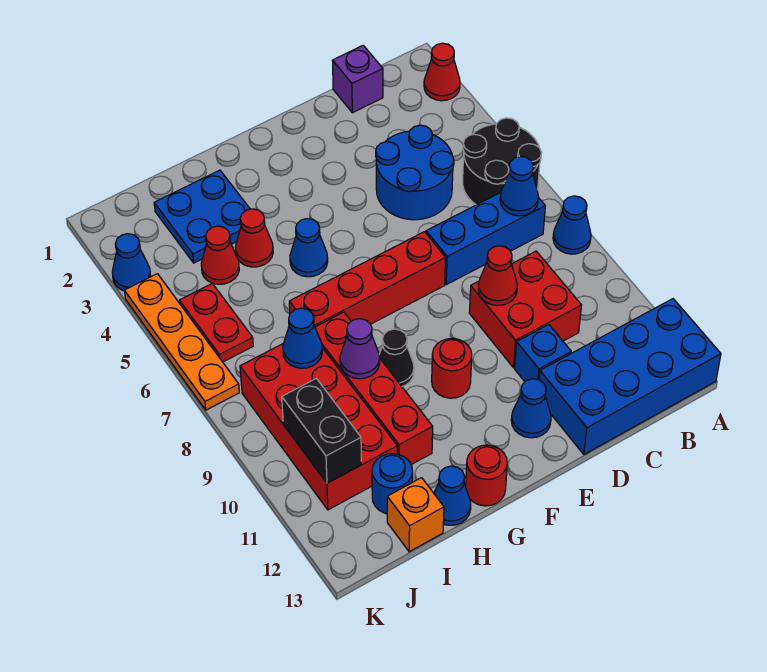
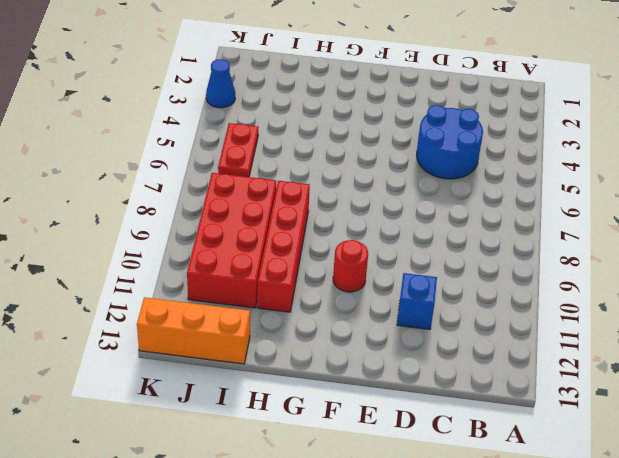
orange brick I13:K13 level 1 -> orange brick I13 level 1
none -> red cone A2 level 1
none -> black round brick A5:B6 level 1
none -> blue cone A8 level 1
none -> blue brick A12:D13 level 1

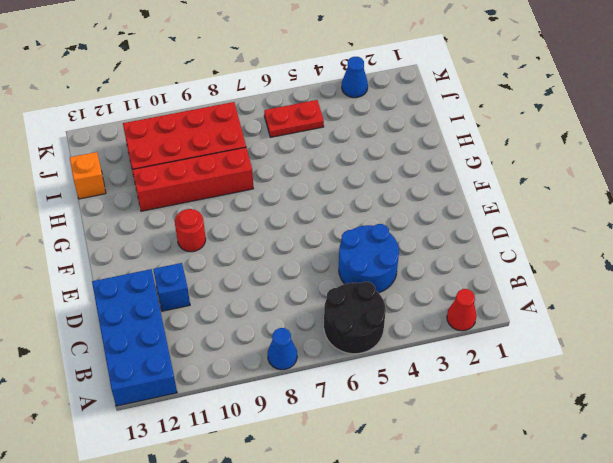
none -> blue brick B7:D7 level 1
none -> purple brick C1 level 1
none -> red brick C9:D10 level 1
none -> red brick E7:H7 level 1

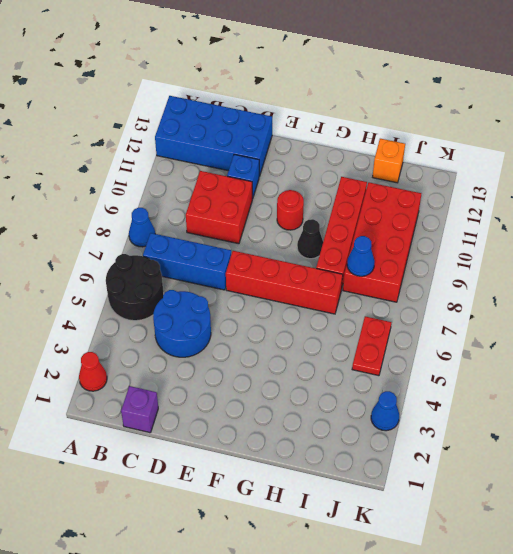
none -> blue cone E12 level 1
none -> blue cone G5 level 1
none -> red round brick G13 level 1
none -> blue plate H2:I3 level 1

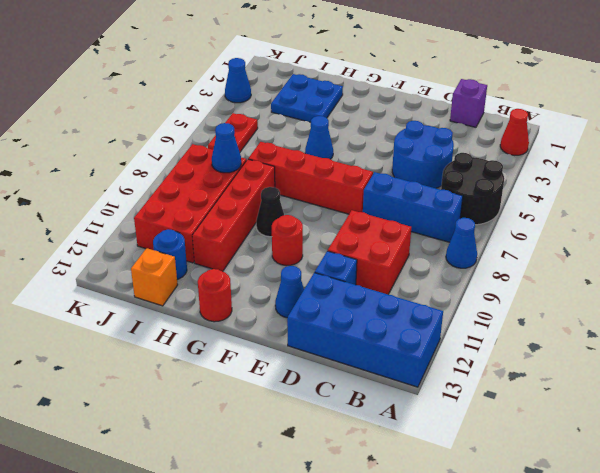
none -> red cone H4 level 1
none -> blue cone H13 level 1
none -> red cone I4 level 1
none -> orange plate K4:K7 level 1

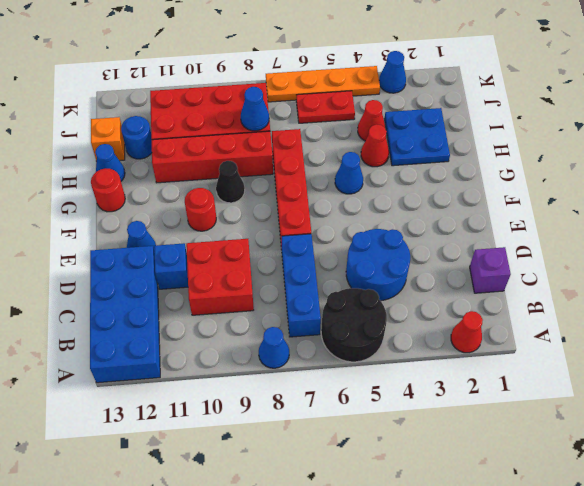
none -> blue cone B7 level 2
none -> red cone D9 level 2
none -> purple cone H9 level 2
none -> black brick J10:J11 level 2

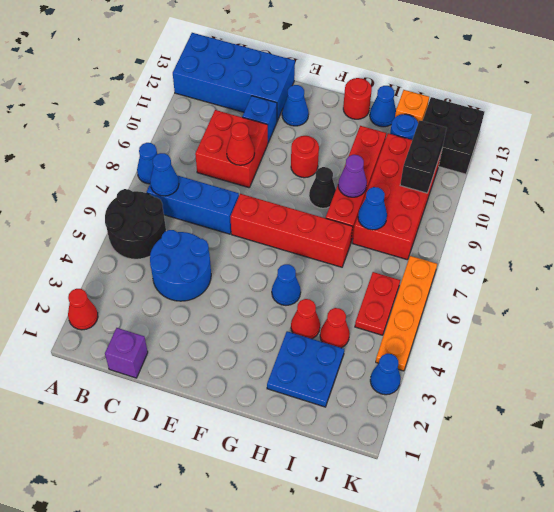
black brick J12:K13 level 1 -> none

